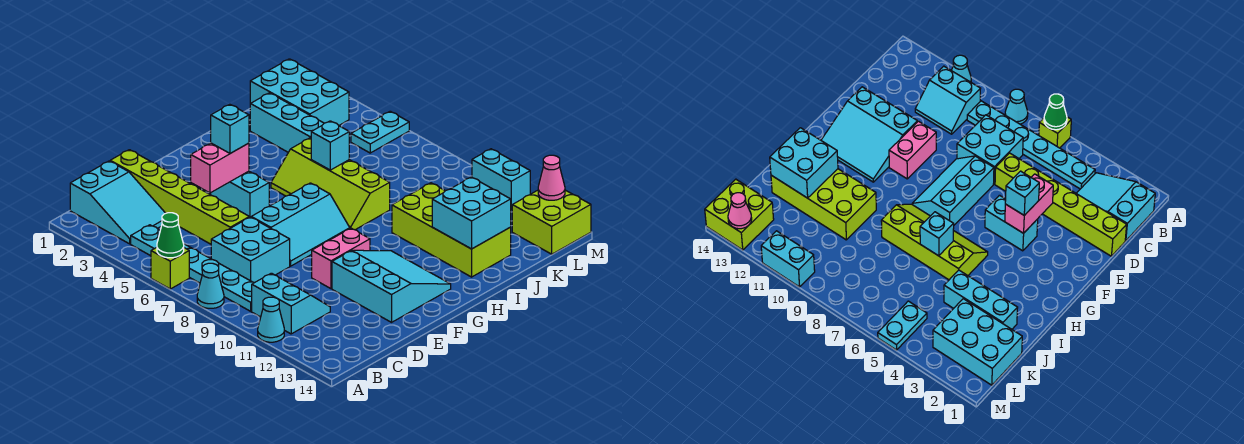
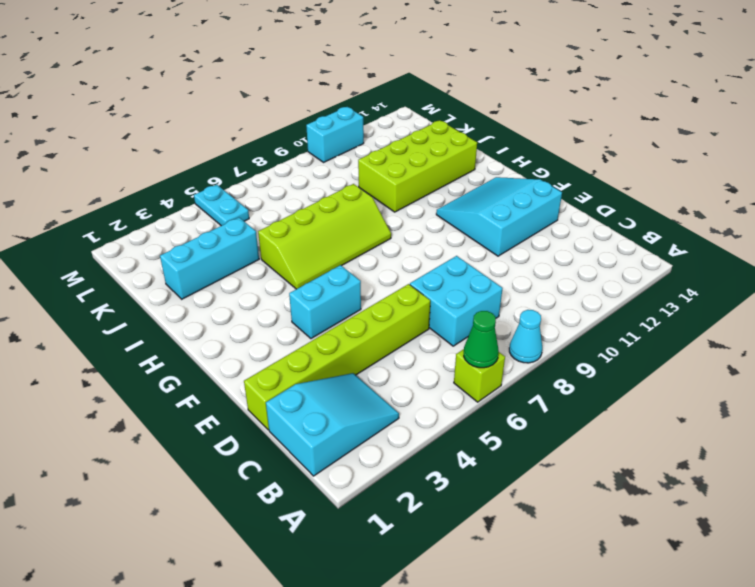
none -> cyan cone A11 level 1
none -> cyan plate B4:B9 level 1
none -> cyan slope B10:C11 level 1 top B

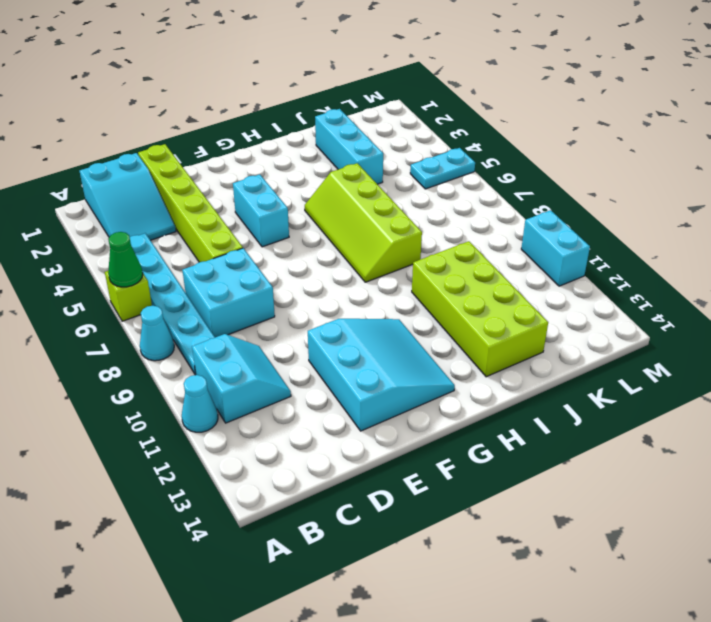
none -> cyan slope E7:G8 level 1 top 7
none -> pink brick E10:F10 level 1
none -> cyan brick K1:L3 level 1

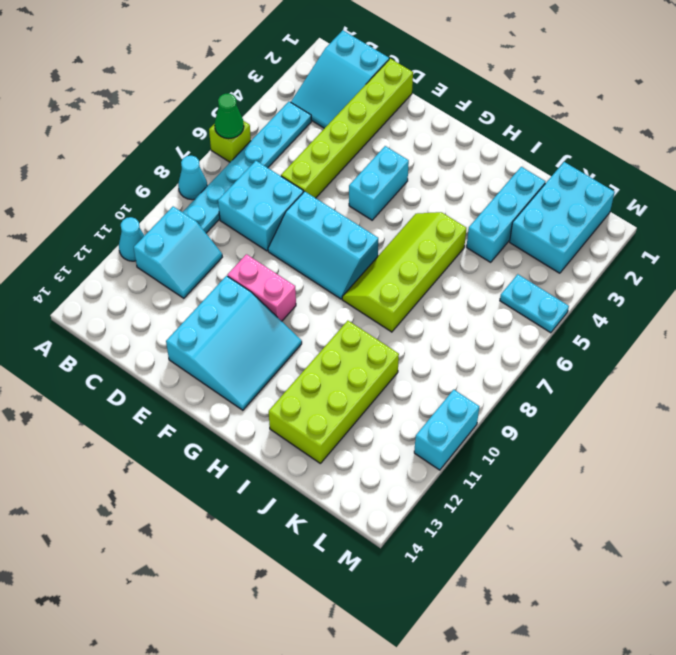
none -> lime brick L13:M14 level 1
none -> pink brick E4:F4 level 2
none -> cyan brick I6 level 2

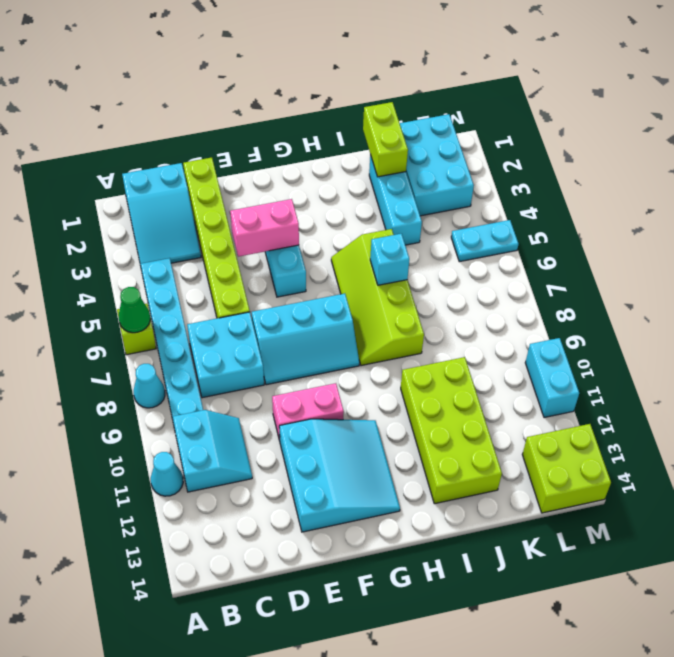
lime brick J1:J2 level 2 -> none
none -> cyan brick I12:J13 level 2
none -> pink cone M13 level 2
none -> cyan brick F4 level 3

